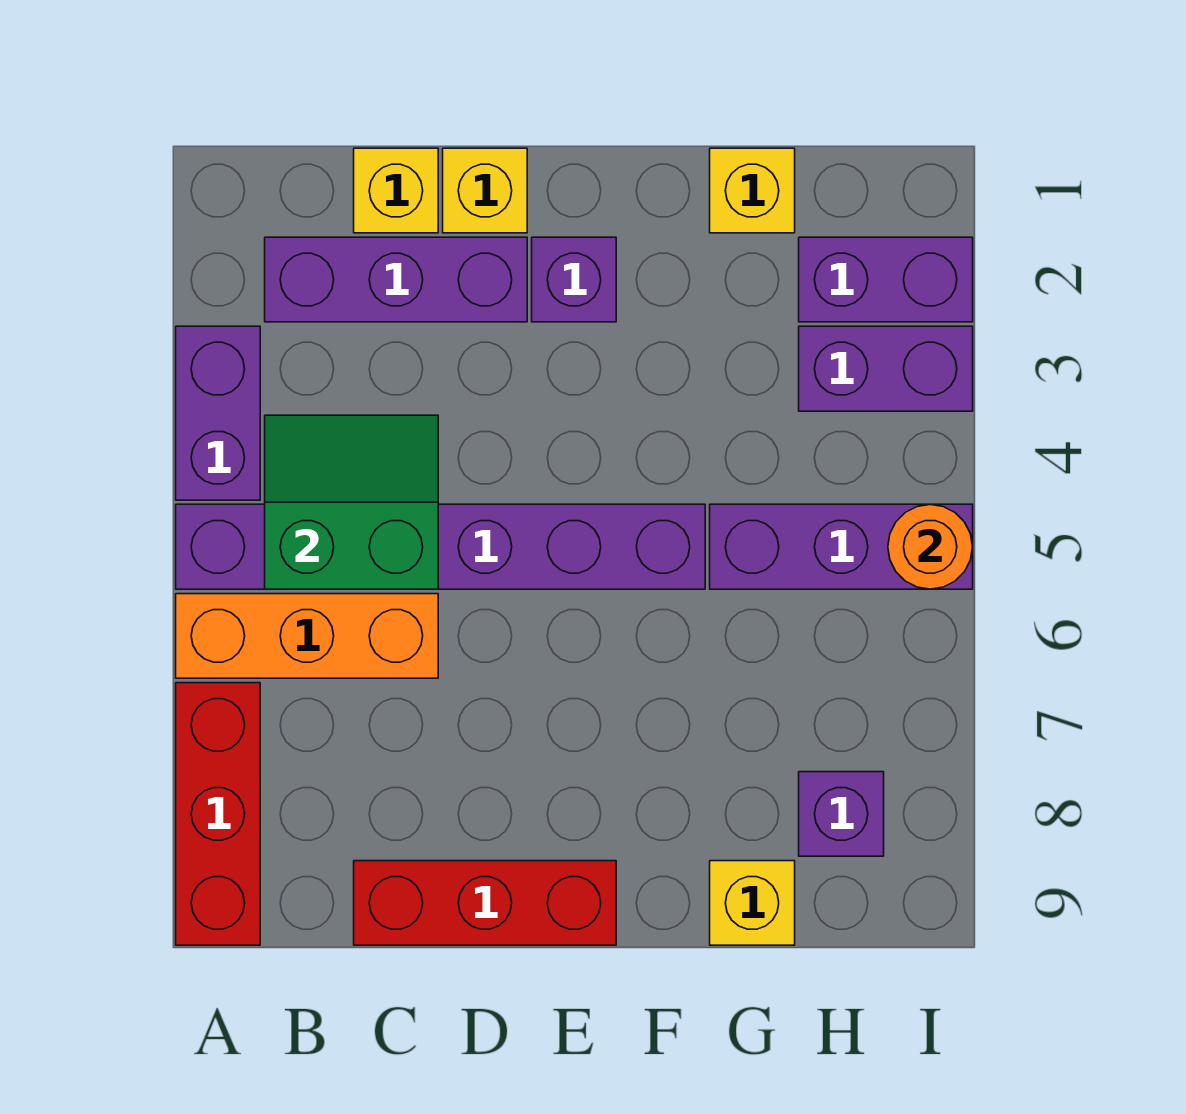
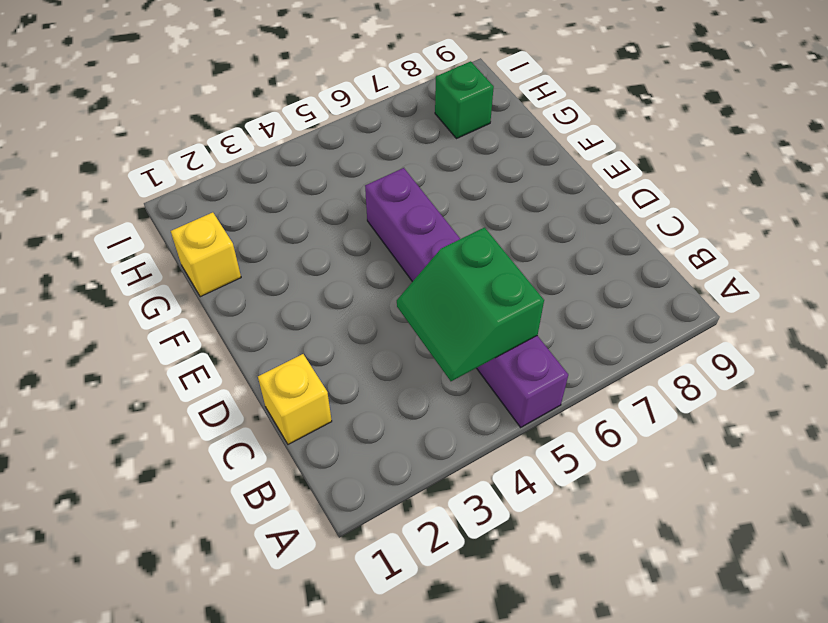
green brick H8 level 1 -> purple brick H8 level 1
none -> purple brick A3:A4 level 1
none -> orange brick A6:C6 level 1
none -> red brick A7:A9 level 1

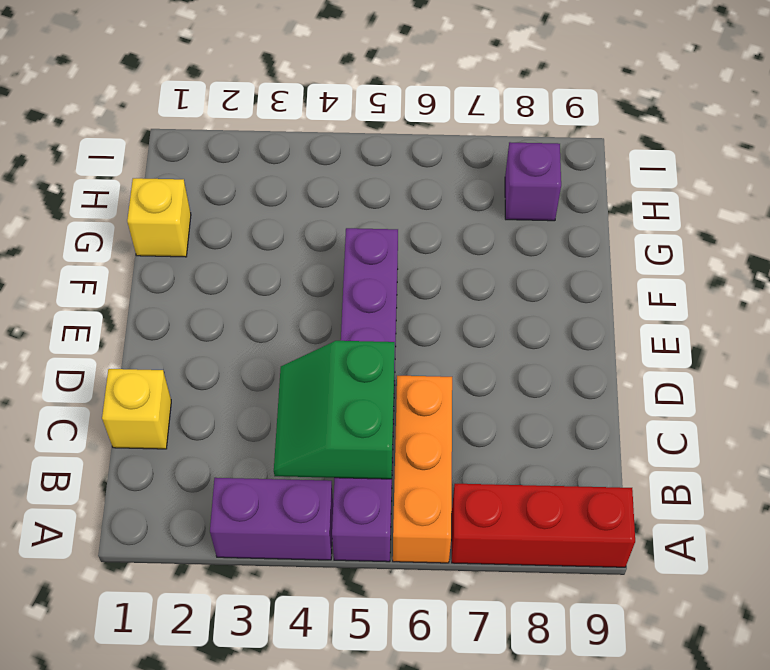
none -> purple brick B2:D2 level 1
none -> red brick C9:E9 level 1
none -> yellow brick D1 level 1

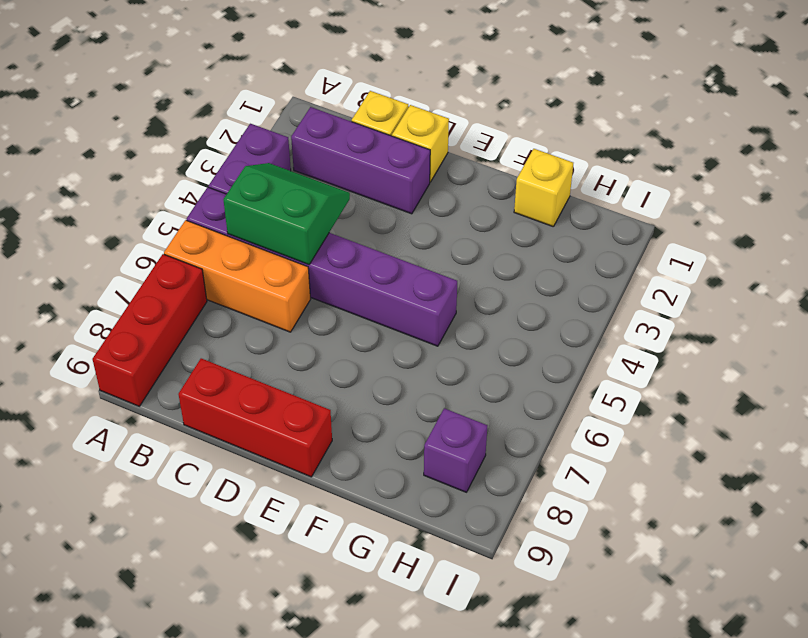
none -> purple brick E2 level 1
none -> purple brick G5:I5 level 1
none -> yellow brick G9 level 1

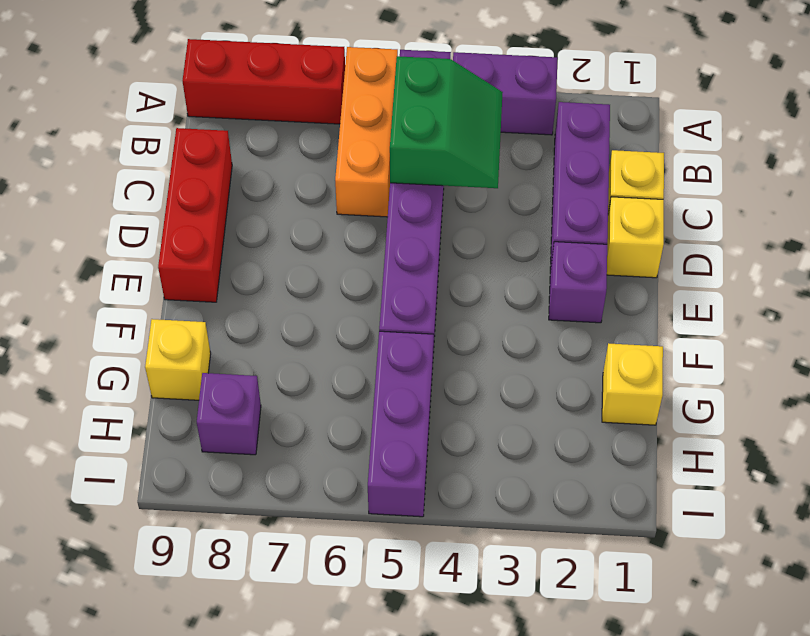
none -> purple brick H2:I2 level 1
none -> purple brick H3:I3 level 1
none -> orange round brick I5 level 2

